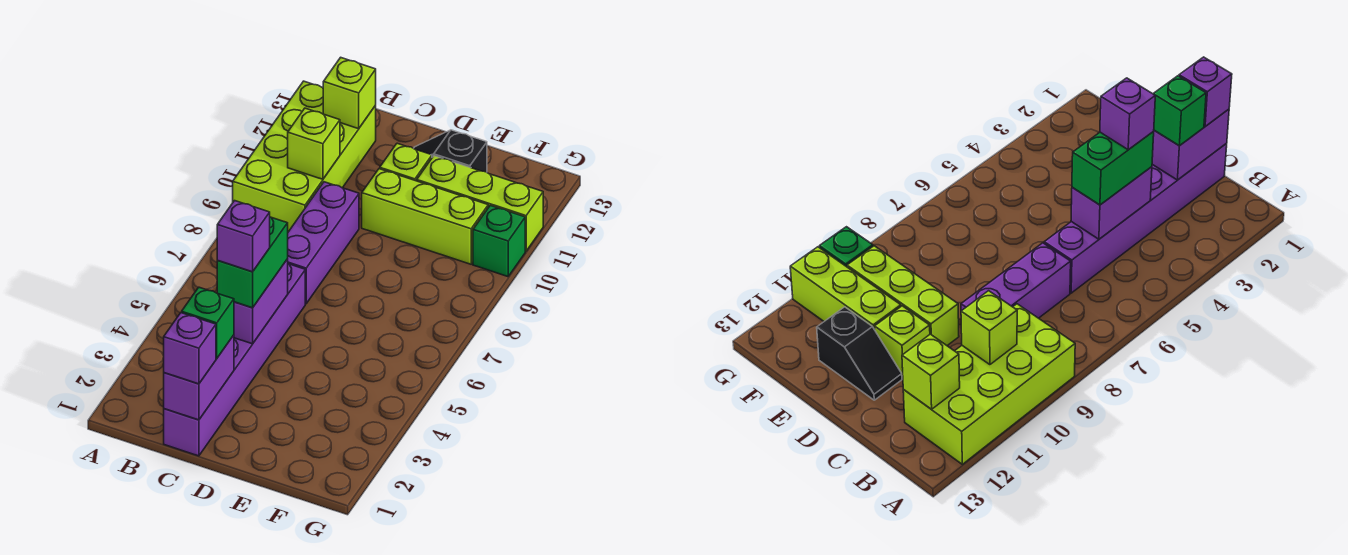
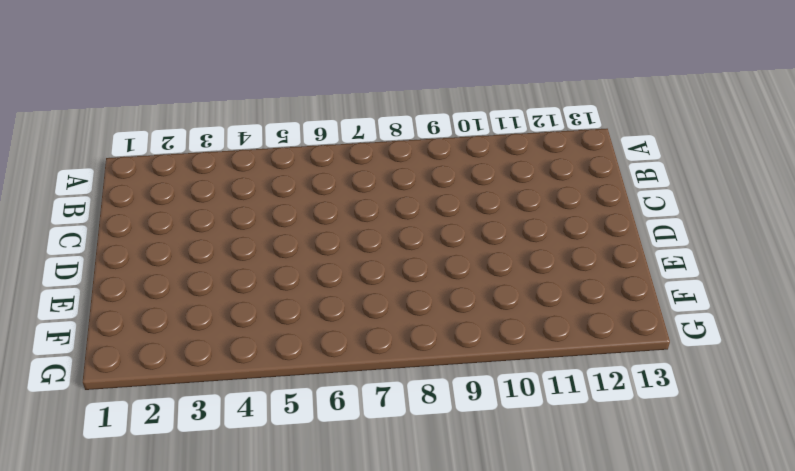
none -> lime brick A9:B12 level 1
none -> purple brick C1:C6 level 1
none -> purple brick C7:C9 level 1

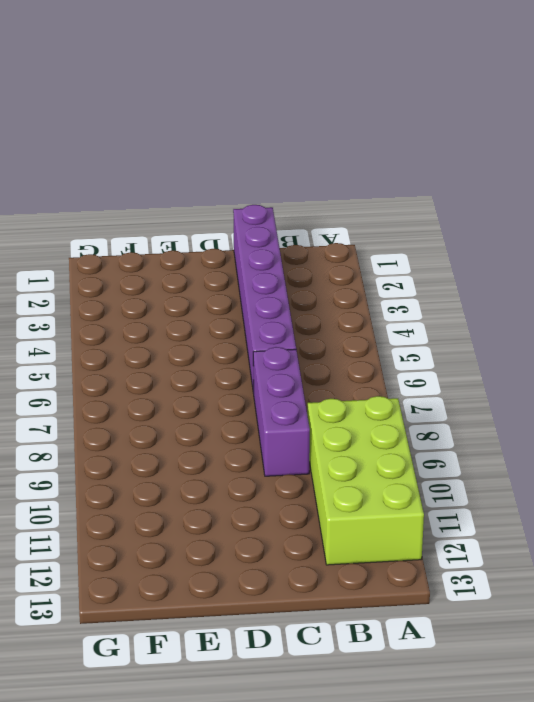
none -> lime brick D10:F10 level 1
none -> lime brick D11 level 1
none -> black slope D12:E12 level 1 top E

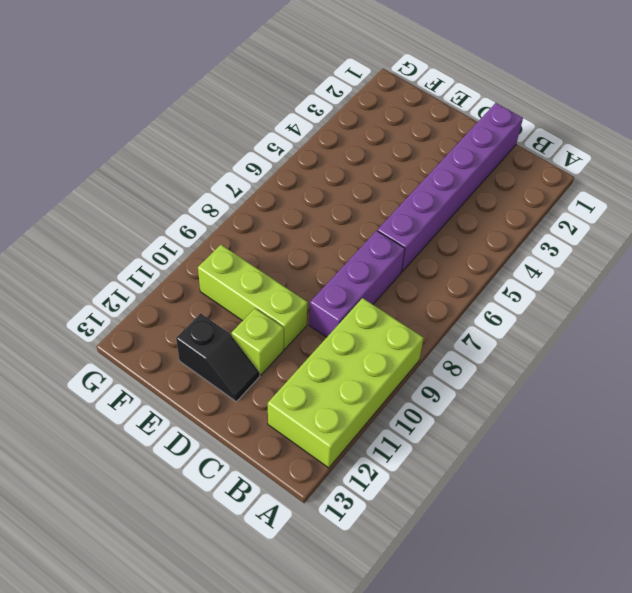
none -> lime brick E11:G11 level 1
none -> green brick G10 level 1
none -> lime brick B10 level 2

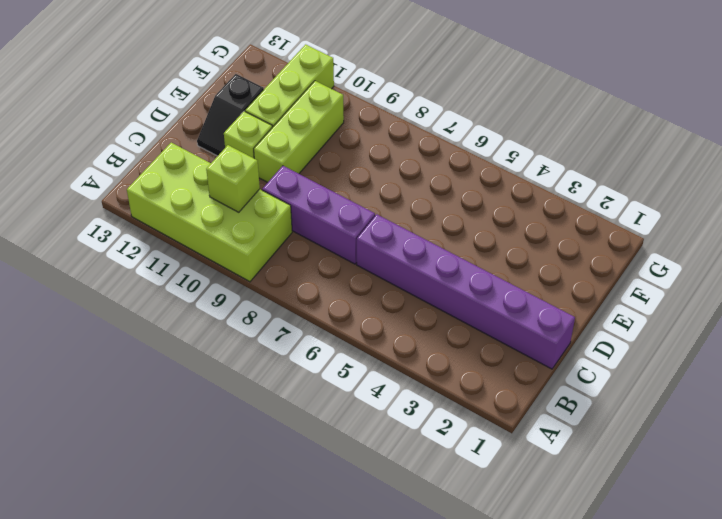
none -> green brick G10 level 1
none -> lime brick B12 level 2
none -> purple brick C1:C2 level 2

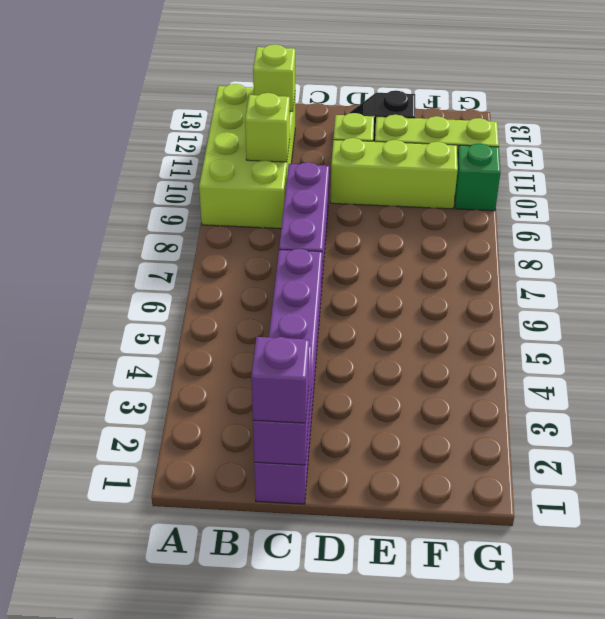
none -> purple brick C4:C5 level 2
none -> green brick C2 level 3
none -> green brick C4:C5 level 3

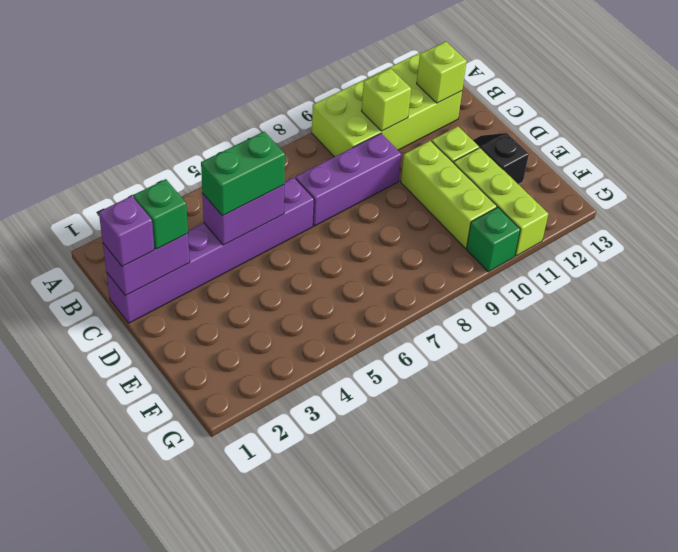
none -> purple brick C4 level 4

